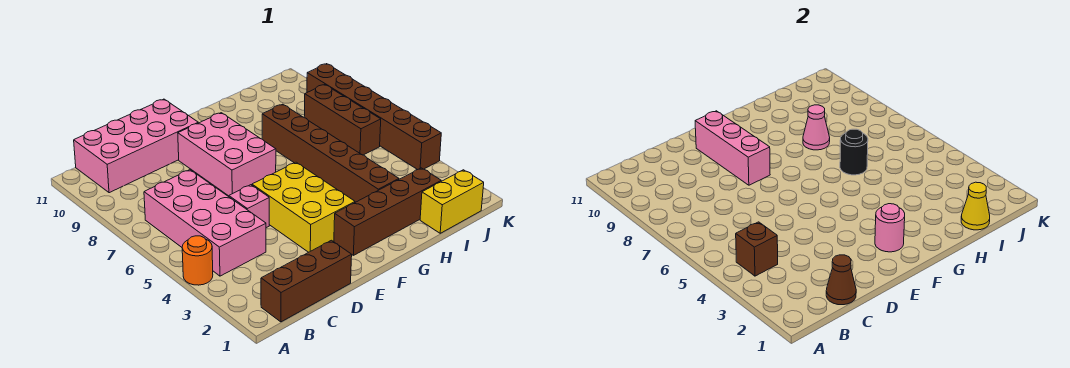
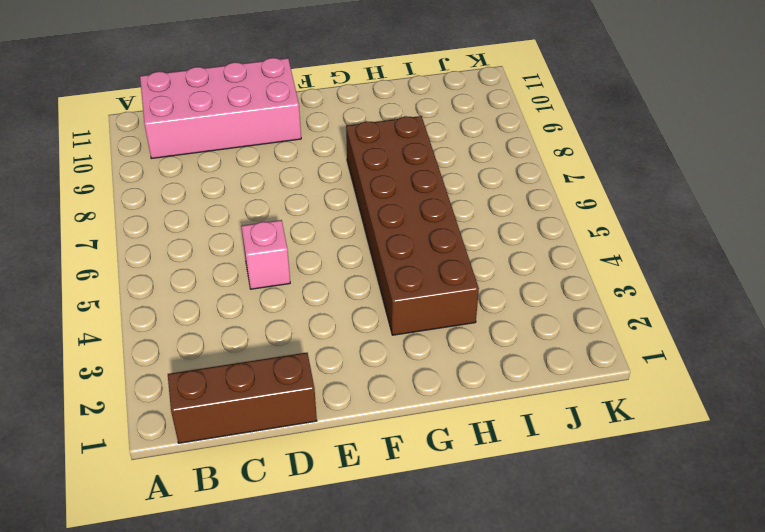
brown brick G3:H8 level 1 -> brown brick H3:H8 level 1
none -> orange round brick A4 level 1
none -> pink brick B4:C7 level 1
none -> yellow brick E3:F5 level 1

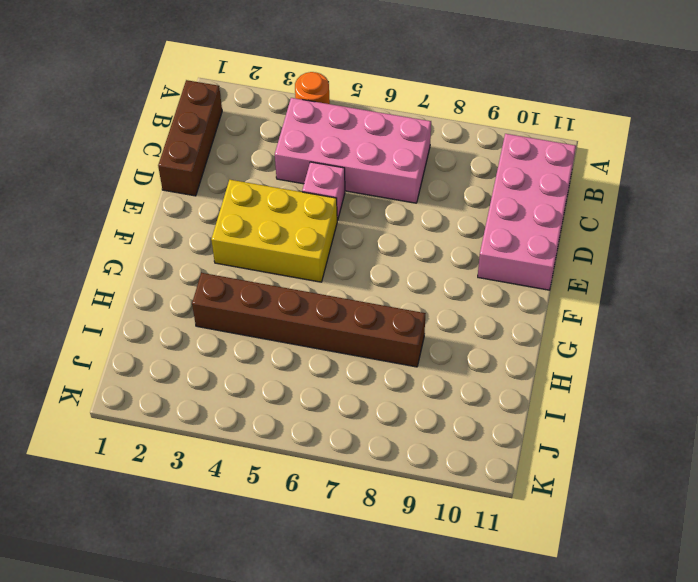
none -> pink brick E7:F9 level 1
none -> brown brick F2:I2 level 1
none -> yellow brick I1:J1 level 1

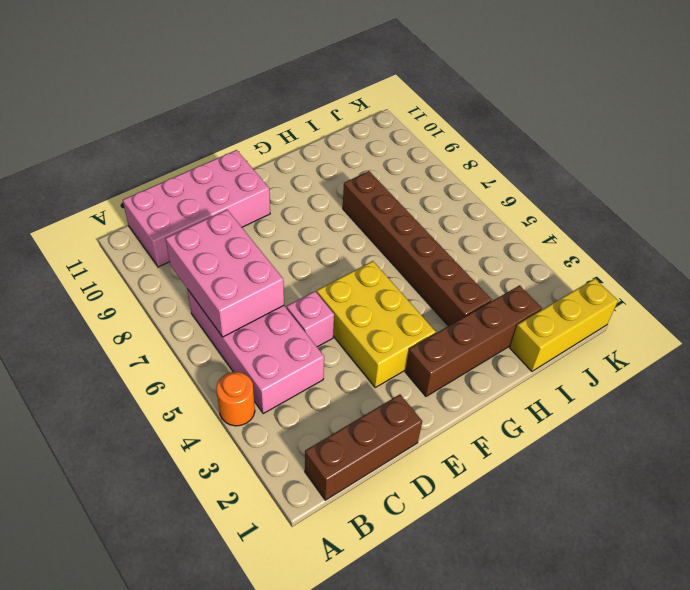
pink brick B6:C8 level 2 -> pink brick E7:F9 level 1
yellow brick I1:K1 level 1 -> yellow brick I1:J1 level 1
none -> brown brick J6:J8 level 1
none -> brown brick K4:K9 level 1
none -> brown brick B4 level 2

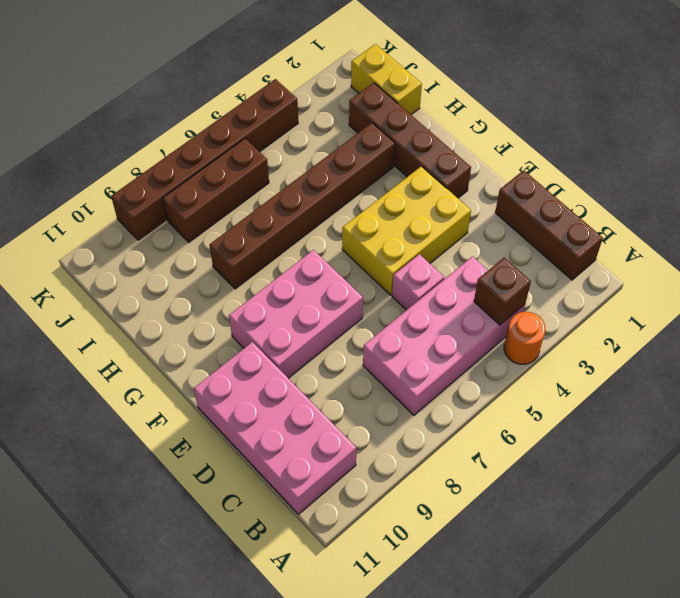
none -> brown cone C1 level 2
none -> pink brick E8:E10 level 2
none -> pink round brick F2 level 2

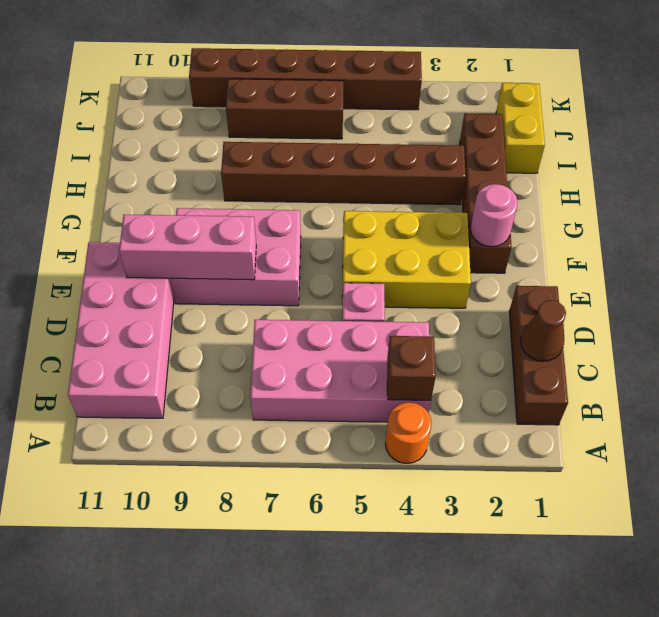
none -> black round brick H6 level 2
none -> pink cone H8 level 2
none -> yellow cone I1 level 2

